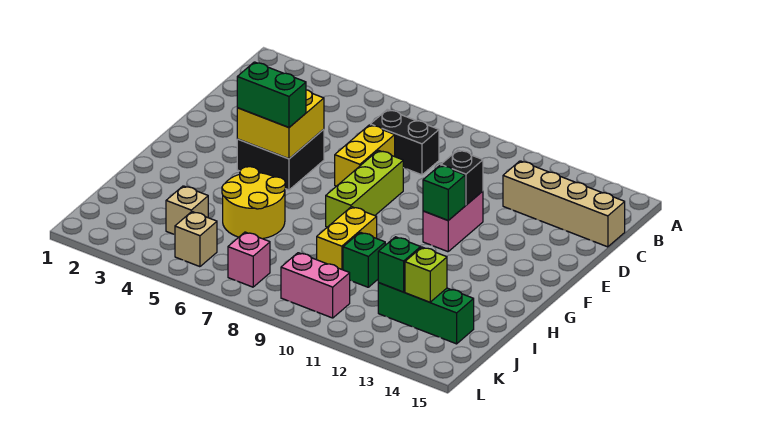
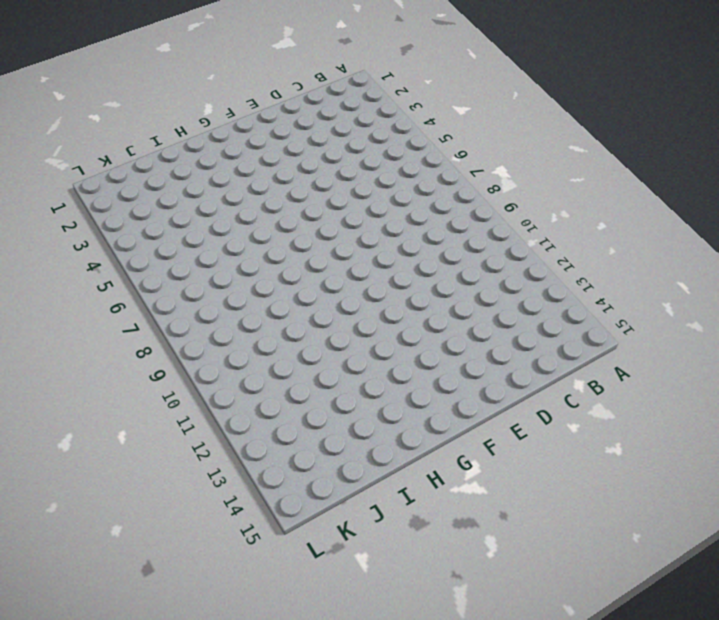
none -> black brick C7:C8 level 1
none -> tan brick C12:C15 level 1
none -> yellow brick D7:E7 level 1

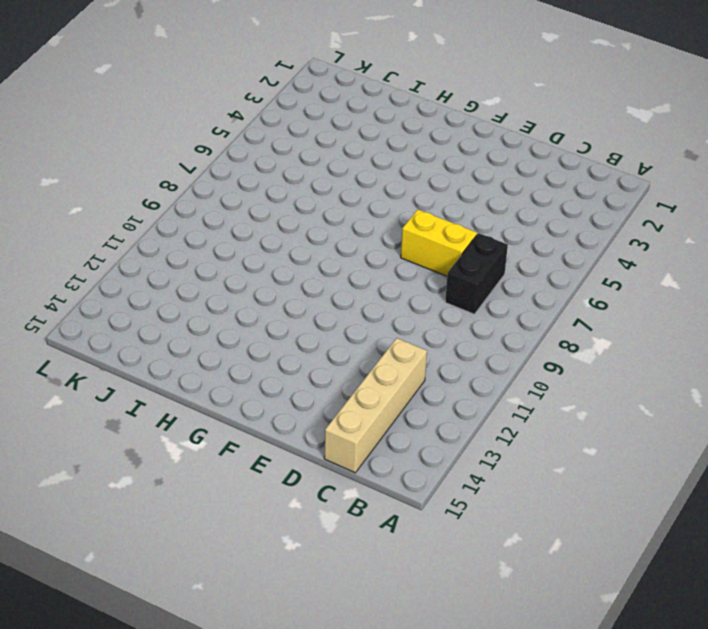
none -> black brick E4:F5 level 1
none -> lime brick E8:G8 level 1
none -> pink brick E11:F11 level 1

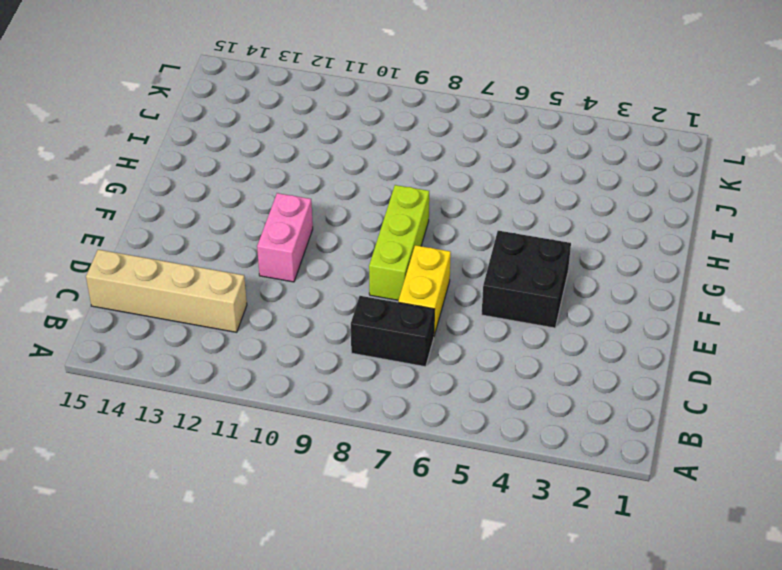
none -> yellow round brick H5:I6 level 1
none -> yellow brick H9:I9 level 1
none -> green brick I10 level 1

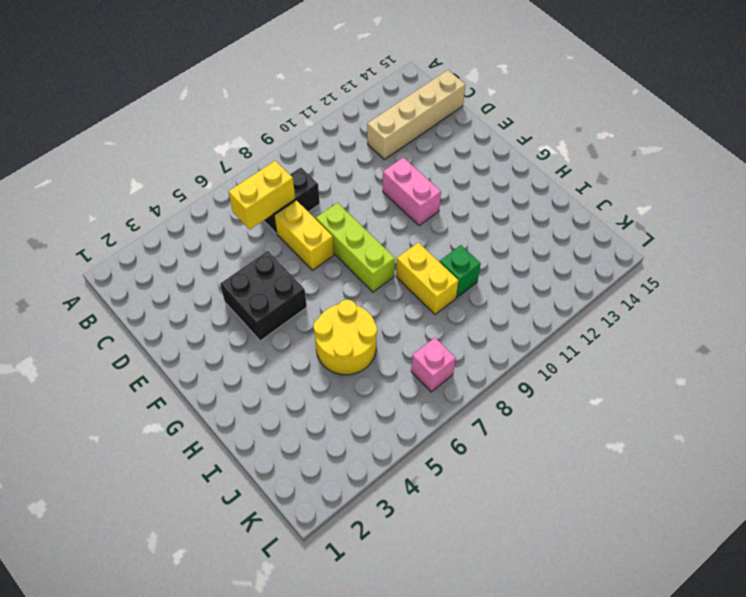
yellow brick C6:C7 level 2 -> none
none -> tan brick J4 level 1
none -> green brick J12:J14 level 1
none -> tan brick K5 level 1

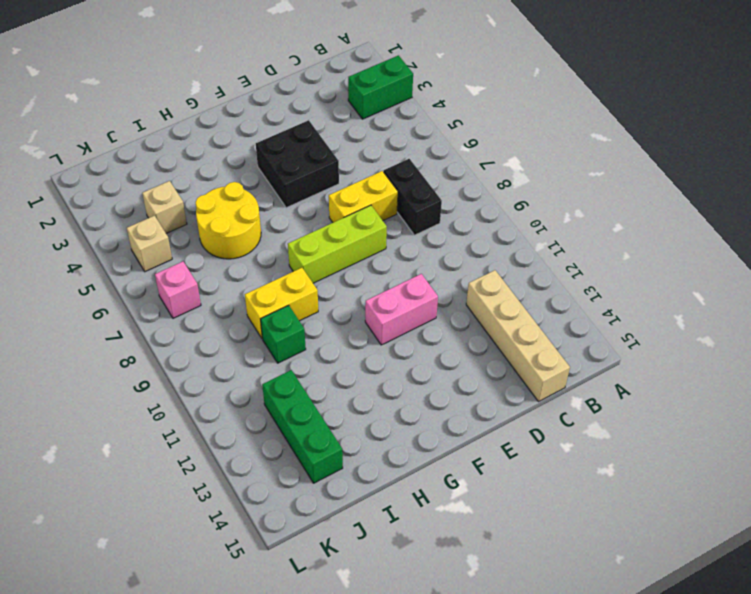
green brick A3:B3 level 1 -> green brick F4:F5 level 3
none -> pink brick K9:K10 level 1
none -> yellow brick E4:F5 level 2
none -> black brick E11 level 2

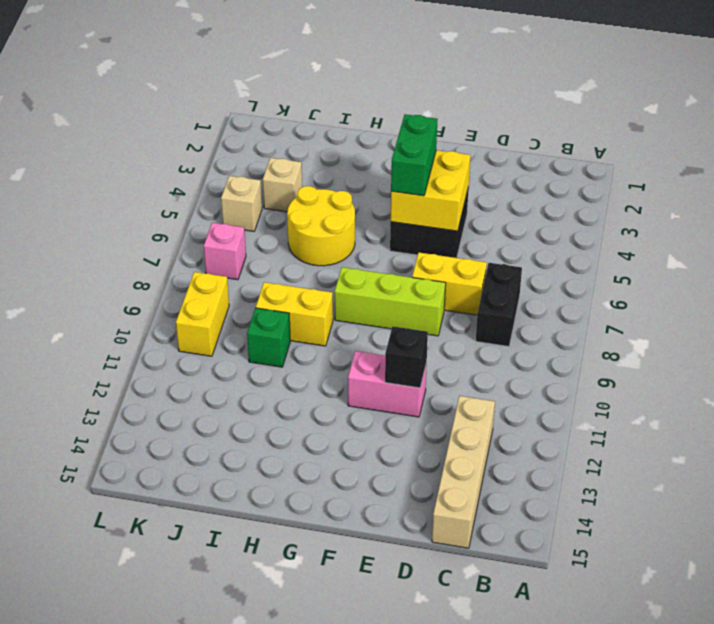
yellow brick K9:K10 level 1 -> pink brick K9:K10 level 1
none -> green brick J12:J14 level 1
none -> green brick F11 level 2
none -> green brick J12 level 2

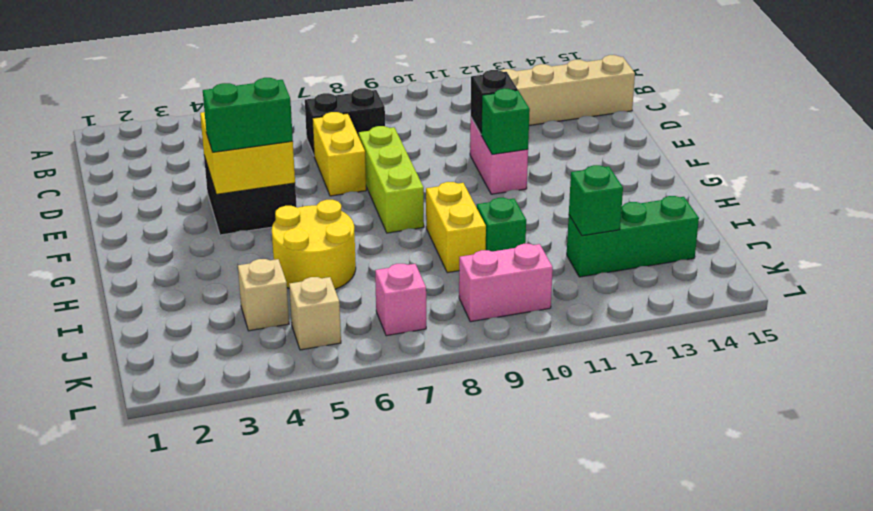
none -> lime brick J13 level 2

